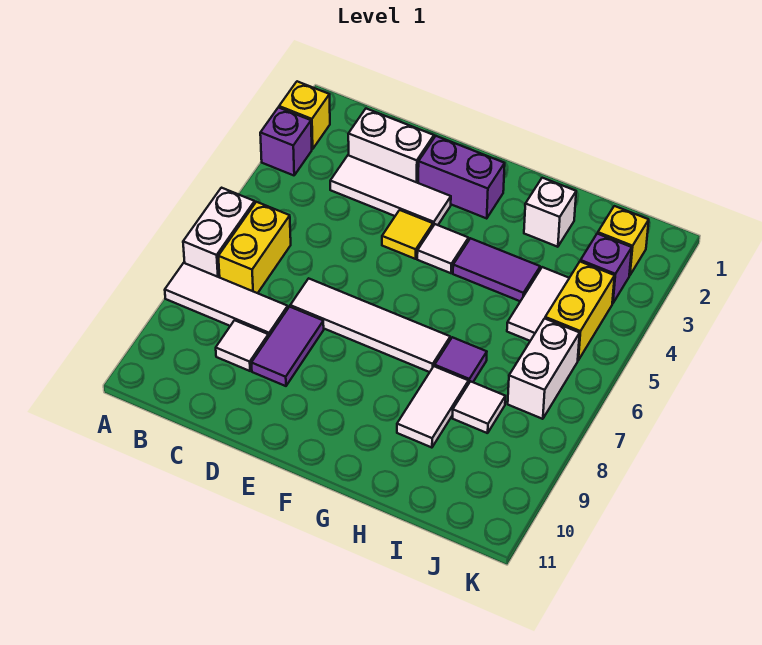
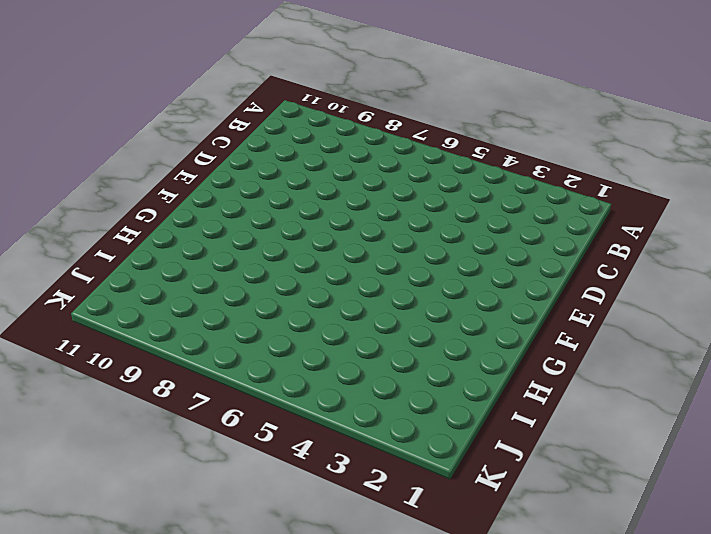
none -> yellow brick A2 level 1
none -> purple brick A3 level 1
none -> white brick A6:A7 level 1

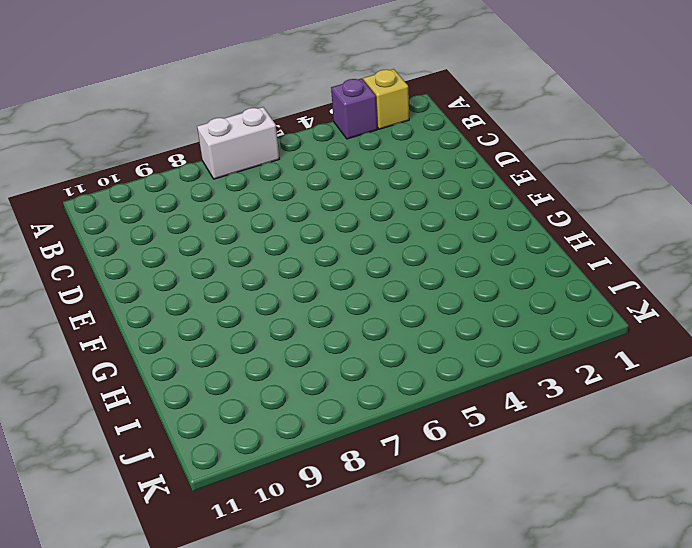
none -> white tile A8:C8 level 1
none -> yellow brick B6:B7 level 1
none -> white brick C2:D2 level 1

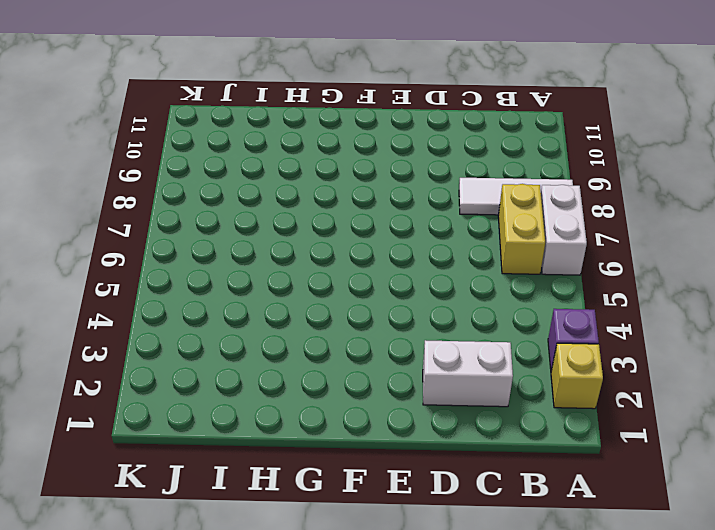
none -> white tile C3:E3 level 1
none -> white tile C9 level 1
none -> white tile D7:G7 level 1

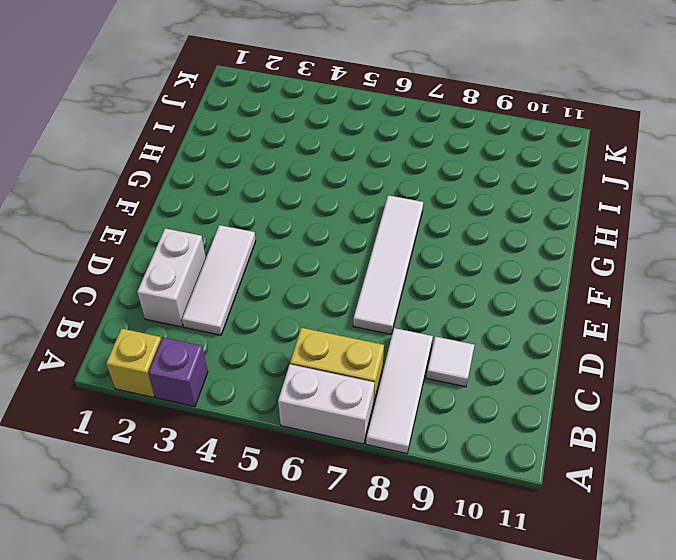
none -> purple tile D8:D9 level 1
none -> purple brick E2:F2 level 1
none -> yellow tile E4 level 1

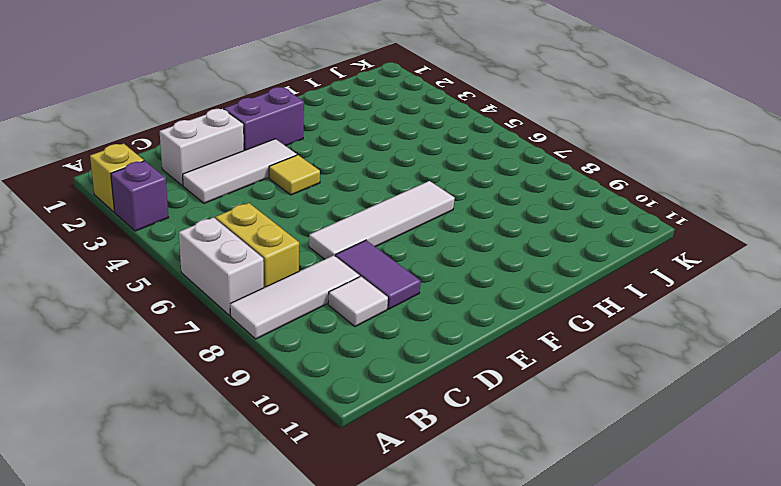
none -> white tile F4 level 1
none -> purple tile G4:H4 level 1
none -> white brick H2 level 1

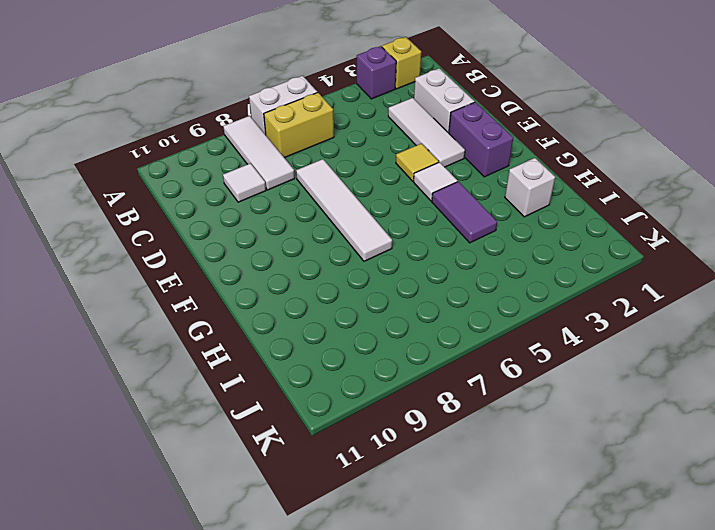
none -> purple tile D8:D9 level 1
none -> purple tile H7 level 1
none -> white tile H8:H9 level 1

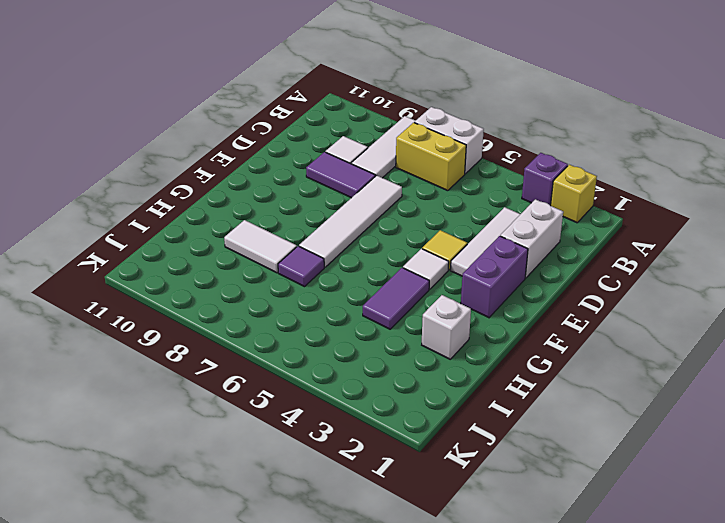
none -> white tile I4:I5 level 1
none -> white tile I8 level 1
none -> yellow brick J2 level 1

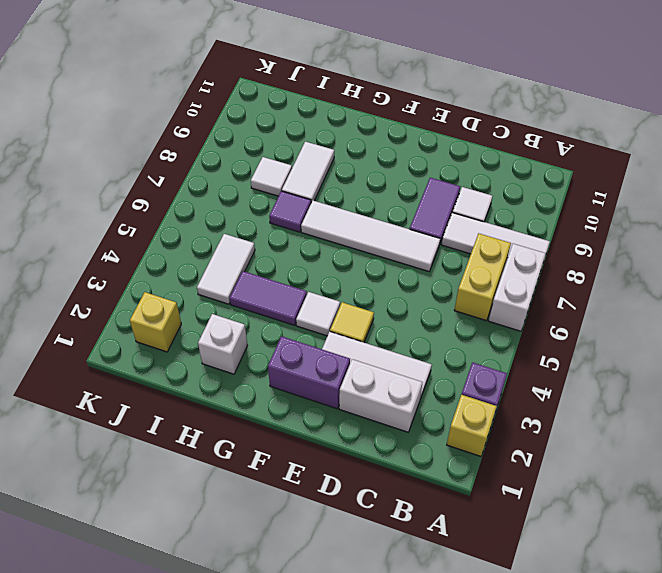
none -> purple brick J3 level 1
none -> yellow brick J4:J5 level 1
none -> white brick J6:J7 level 1

